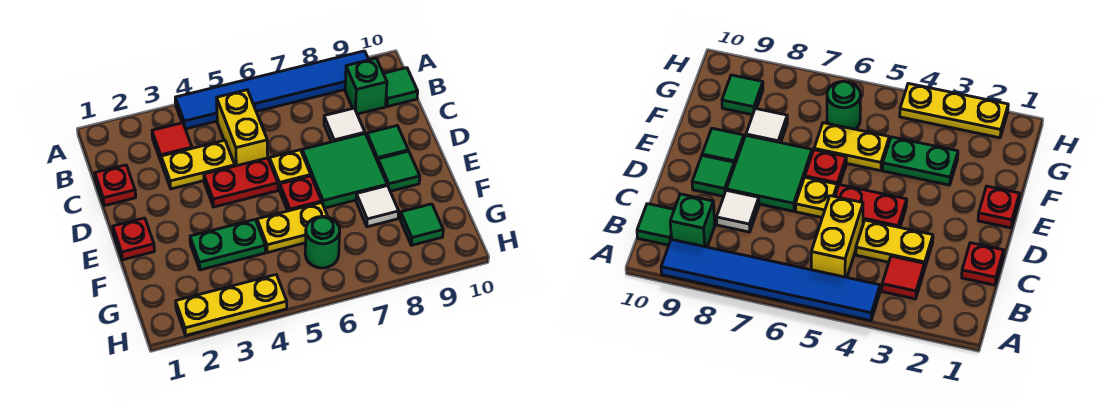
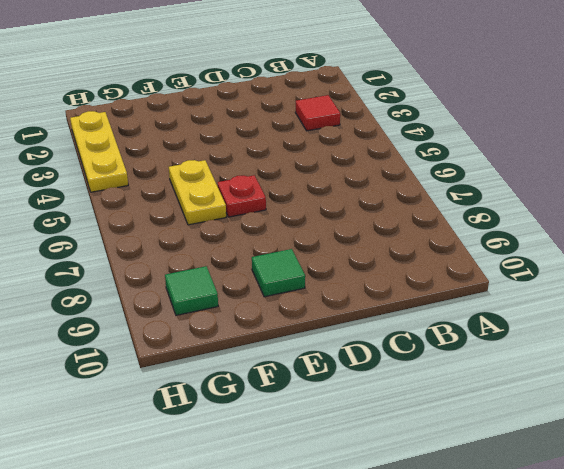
none -> blue tile A4:A9 level 1
none -> yellow brick B5:C5 level 1
none -> green brick B9 level 1

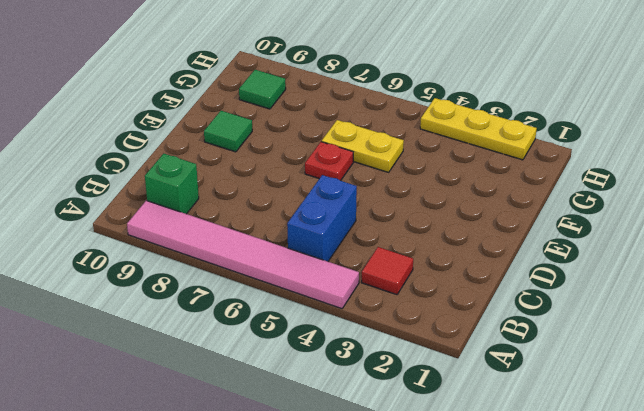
pink tile A4:A9 level 1 -> blue tile A4:A9 level 1
blue brick B5:C5 level 1 -> yellow brick B5:C5 level 1
none -> green tile B10 level 1
none -> red plate C1 level 1
none -> yellow plate C3:C4 level 1

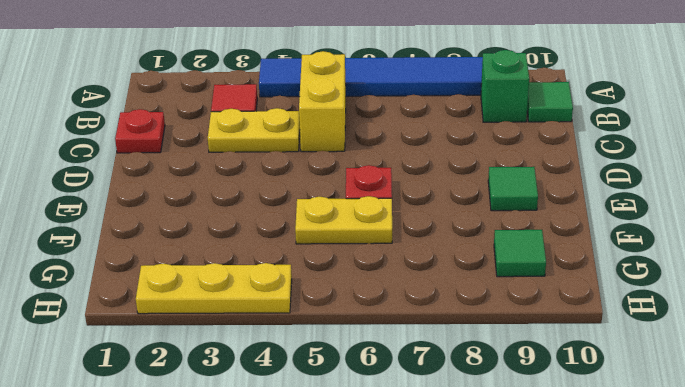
none -> white tile C8 level 1
none -> red plate D4:D5 level 1
none -> yellow plate D6 level 1

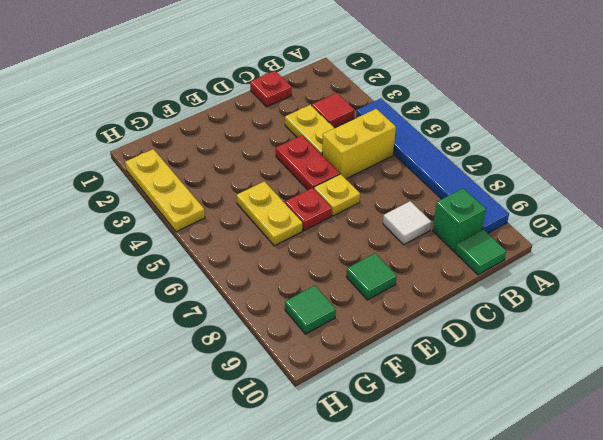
none -> green tile D7:E8 level 1
none -> green tile D9 level 1
none -> red plate E1 level 1

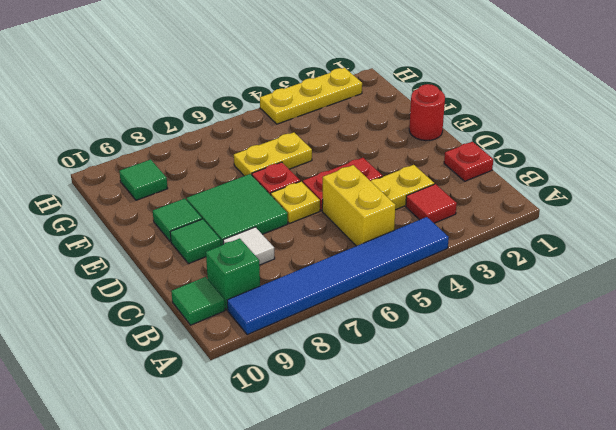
red round brick E1 level 1 -> red plate E1 level 1
none -> green plate F3:F4 level 1
none -> white tile F8 level 1
none -> green round brick G6 level 1

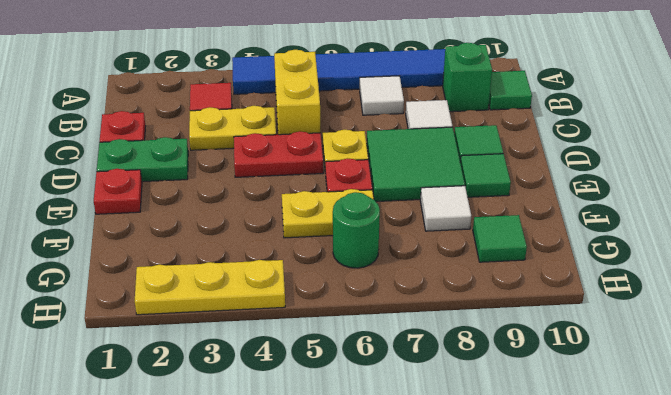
white tile B7 level 1 -> none
green plate D1:D2 level 1 -> green plate F3:F4 level 1

